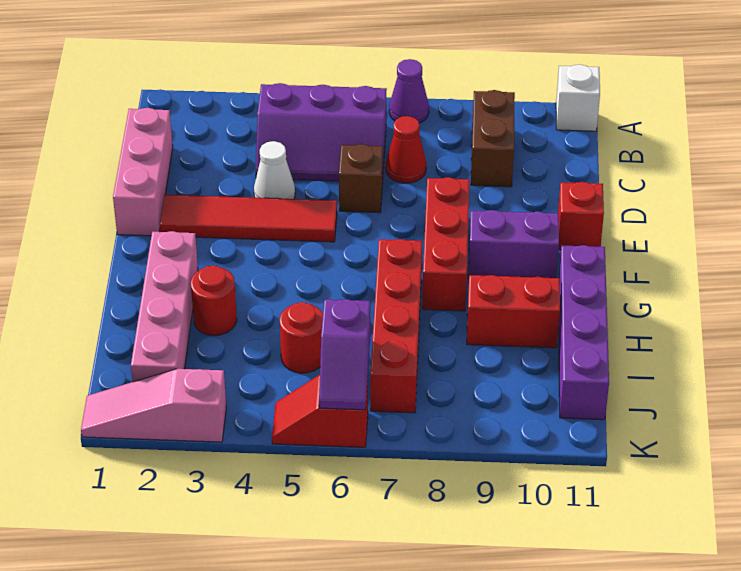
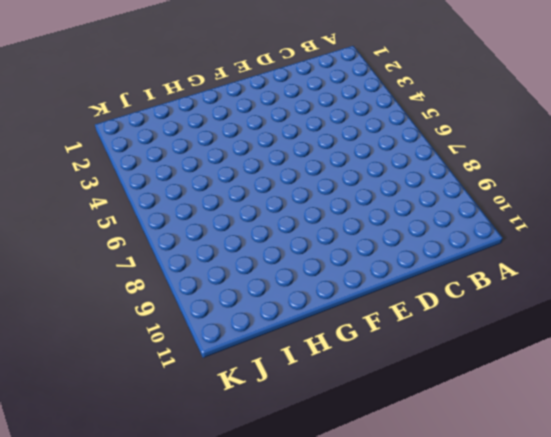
none -> purple cone A7 level 1
none -> white brick A11 level 1
none -> purple slope B4:C6 level 1 top B

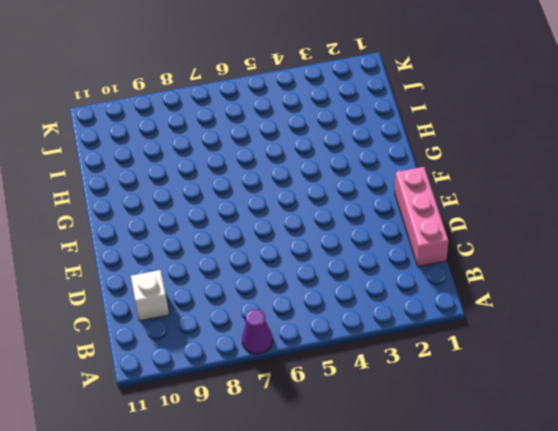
white brick C10 level 1 -> white brick A11 level 1
none -> purple slope B4:C6 level 1 top B
none -> brown brick B9:C9 level 1
none -> red cone C7 level 1

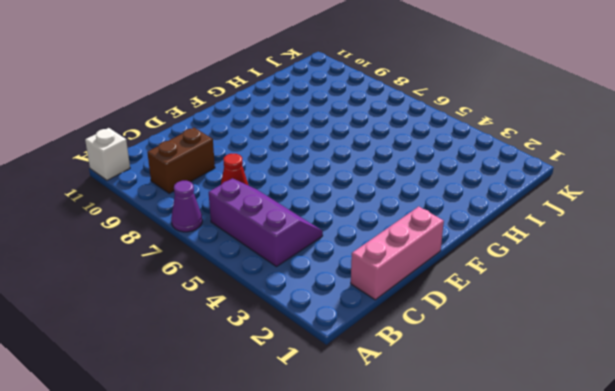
none -> white cone D4 level 1
none -> brown brick D6 level 1
none -> red tile E2:E5 level 1

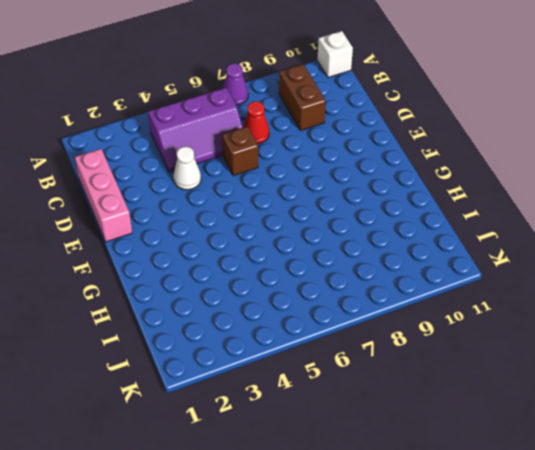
none -> red tile E2:E5 level 1
none -> red brick E8:G8 level 1
none -> red brick E11 level 1

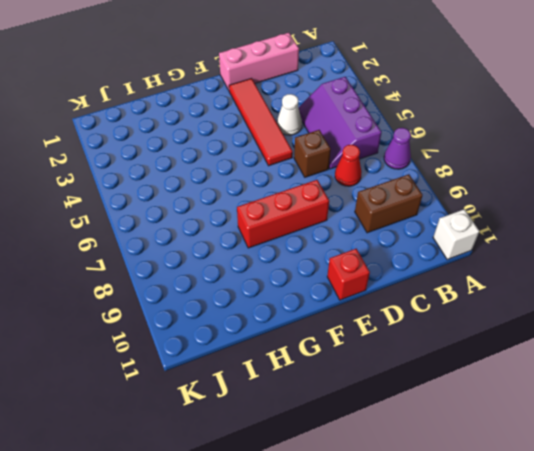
none -> purple brick F9:F10 level 1
none -> pink brick G2:J2 level 1
none -> red brick G7:J7 level 1

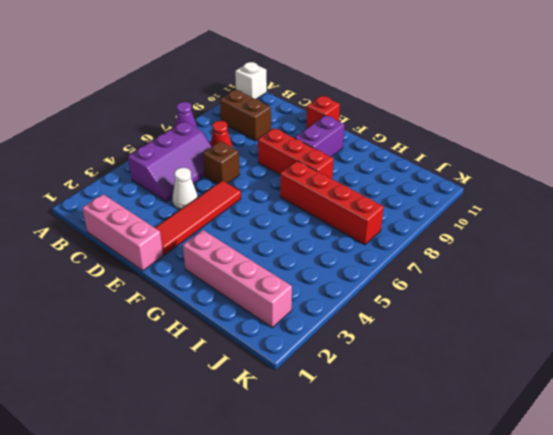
none -> purple brick G11:J11 level 1
none -> red round brick H3 level 1
none -> red brick H9:H10 level 1

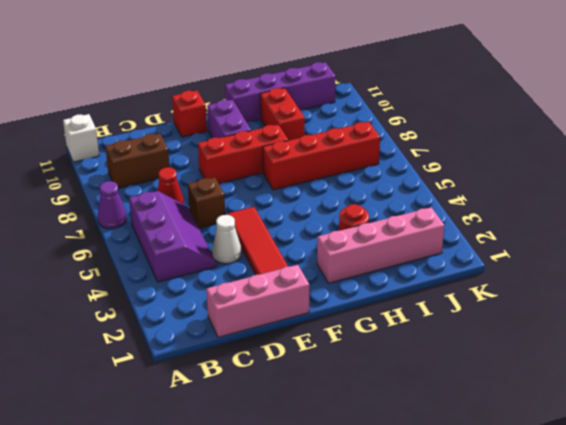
none -> red round brick I5 level 1
none -> pink slope K1:K3 level 1 top 3
none -> red slope K5:K6 level 1 top 6

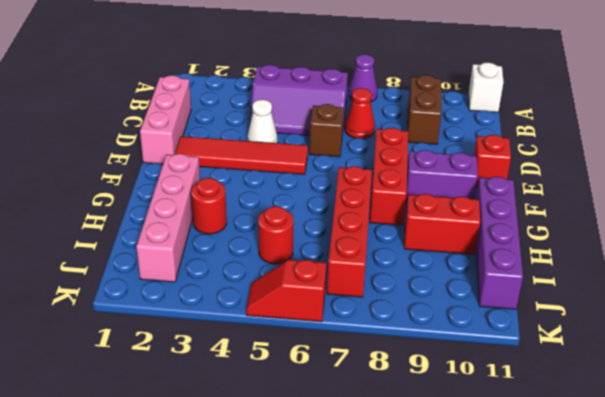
none -> pink slope K1:K3 level 1 top 3
none -> purple slope J6:K6 level 2 top J

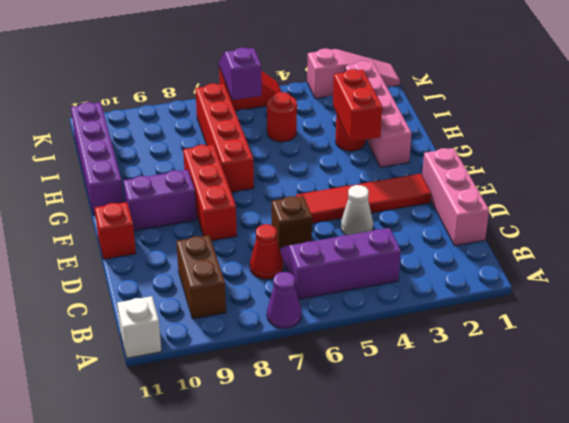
red brick G3:H3 level 2 -> red brick H9:H10 level 1

